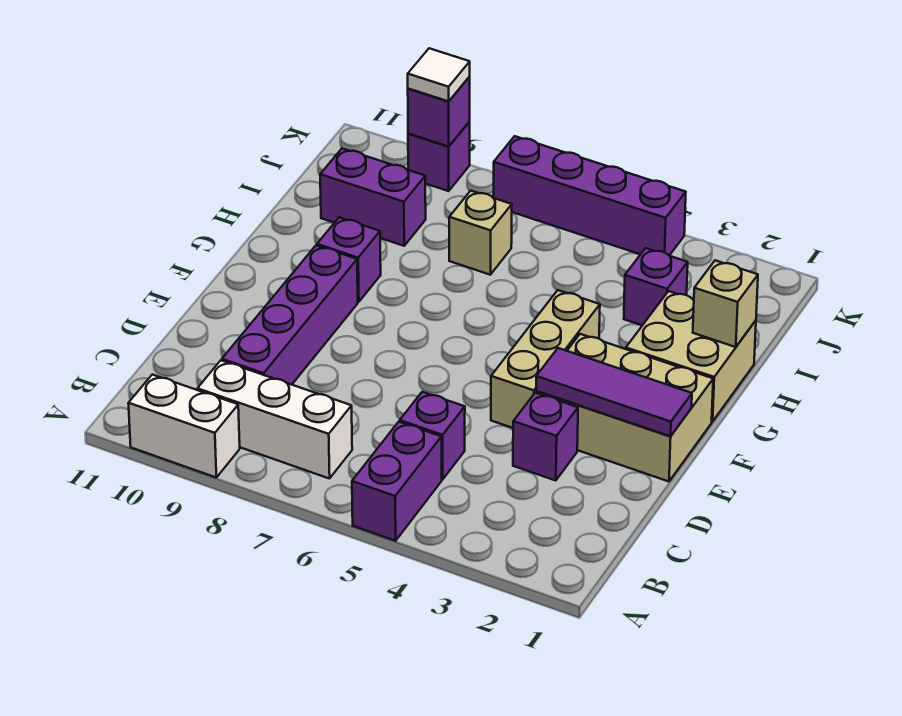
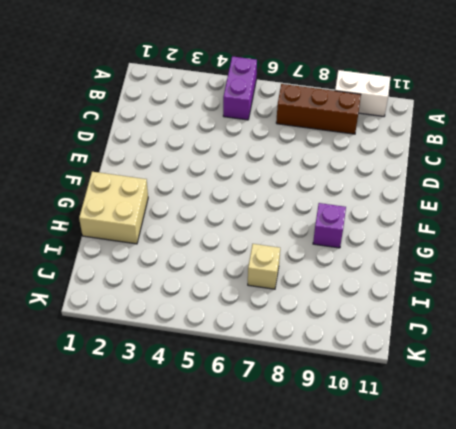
brown brick B7:B9 level 1 -> white brick B7:B9 level 1
none -> purple brick C5 level 1
none -> purple brick C9:F9 level 1
none -> purple brick D3 level 1

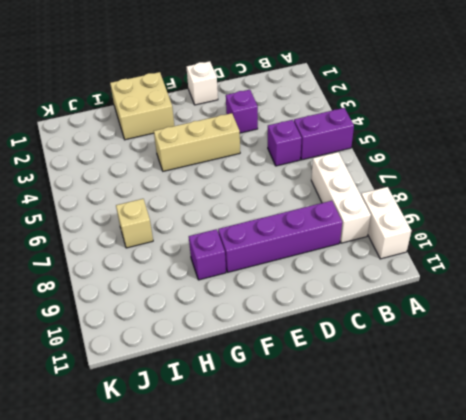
white brick E1 level 1 -> tan brick E1:F3 level 1
none -> purple brick I3 level 1
none -> purple brick I9:I10 level 1
none -> purple brick K4:K7 level 1

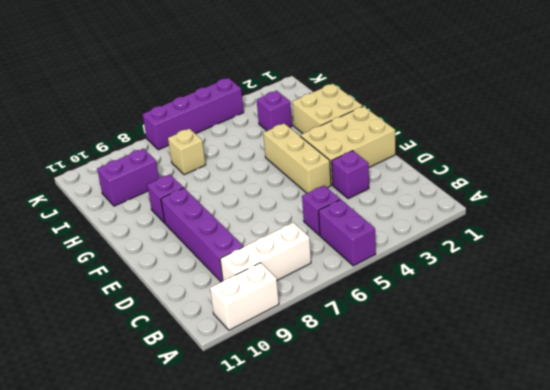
none -> purple brick K9 level 1
none -> purple tile E1:E3 level 2
none -> tan brick H1 level 2

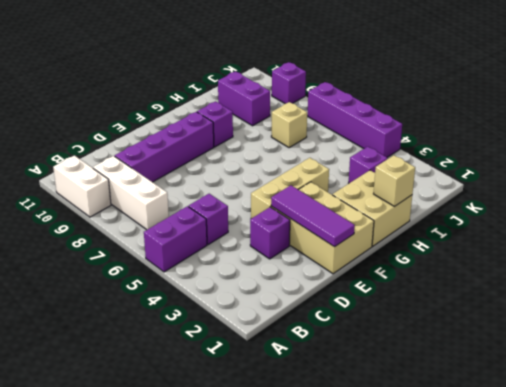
none -> purple brick K9 level 2
none -> white tile K9 level 3

